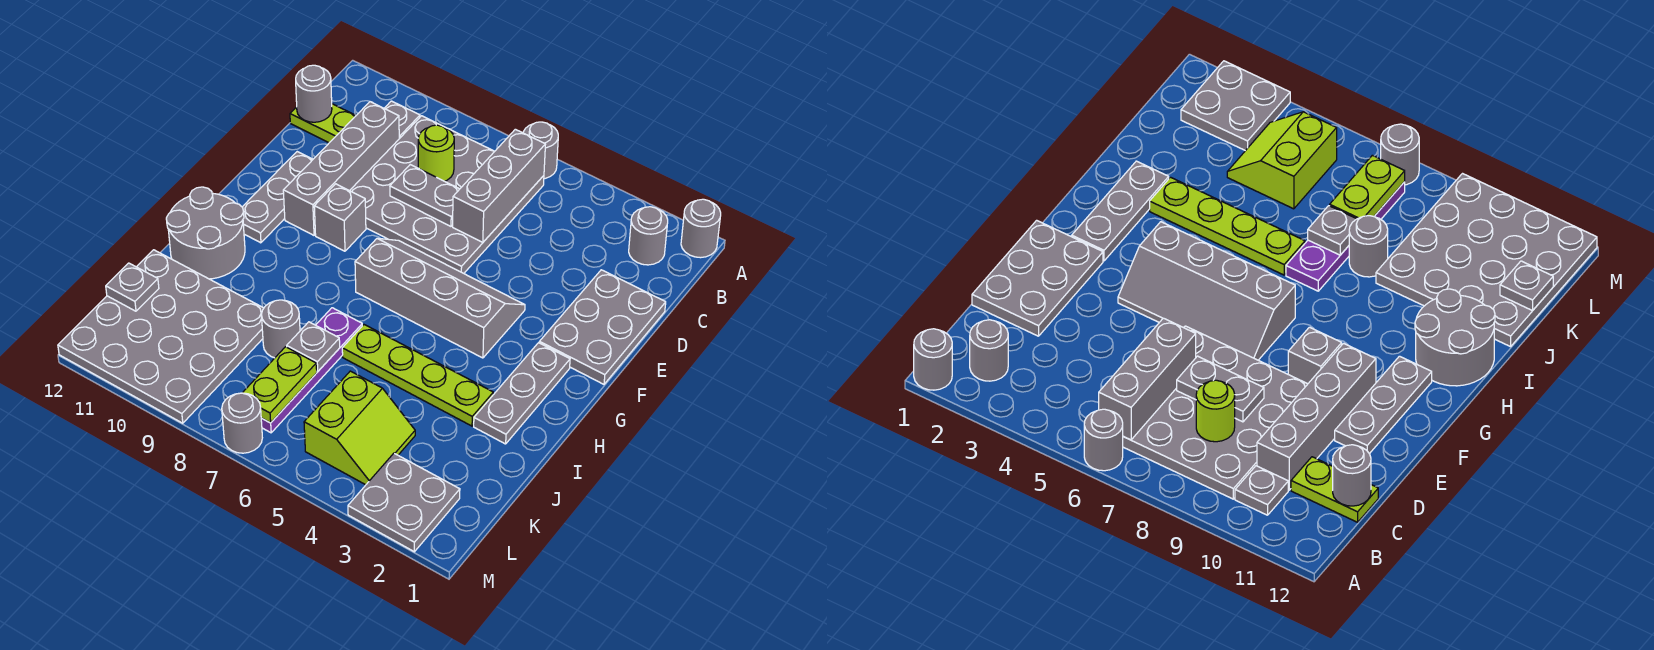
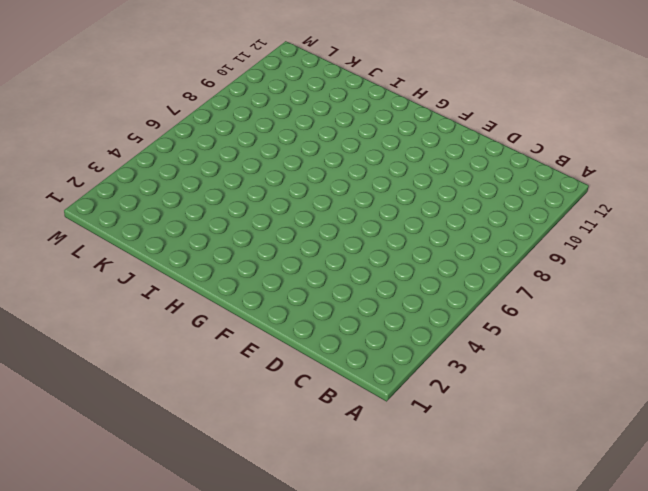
none -> grey round brick A1 level 1
none -> grey round brick A6 level 1
none -> grey round brick B2 level 1

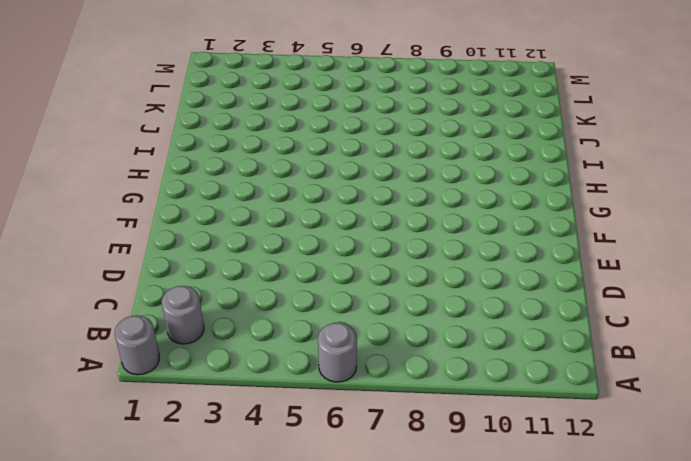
none -> grey plate B6:E9 level 1
none -> grey plate B10 level 1
none -> grey brick C10:F10 level 1

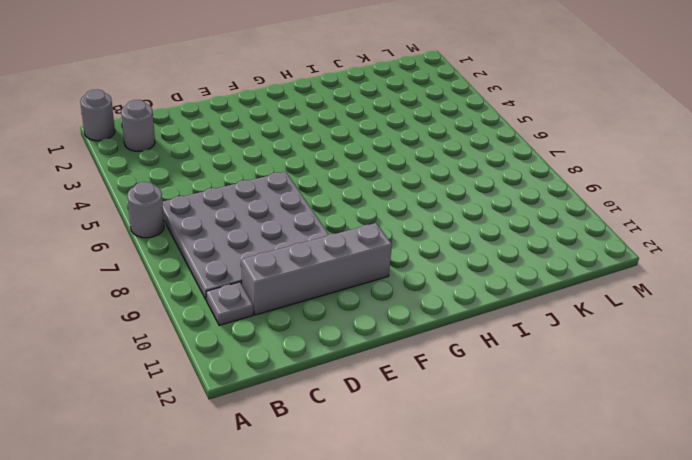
none -> lime plate C11:C12 level 1
none -> grey plate D1:F2 level 1
none -> grey plate E11:G11 level 1

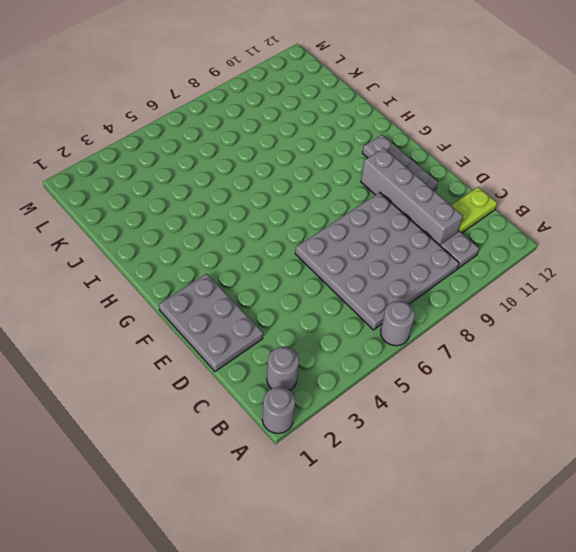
none -> grey slope F4:G7 level 1 top G
none -> grey brick F9 level 1
none -> grey plate G2:I2 level 1

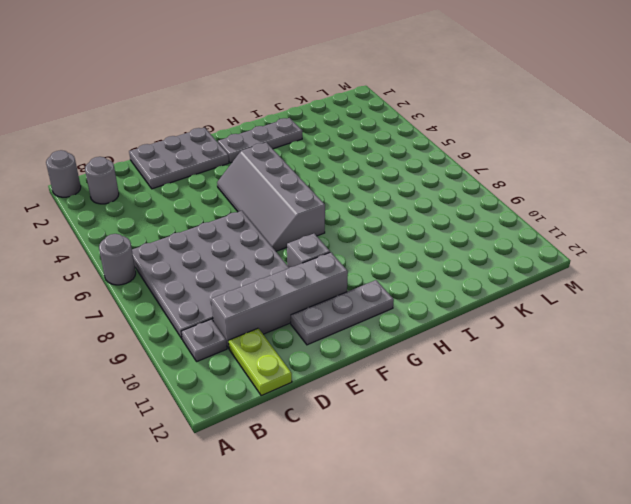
none -> grey round brick H11:I12 level 1
none -> lime plate I3:I6 level 1
none -> purple plate I7:L7 level 1

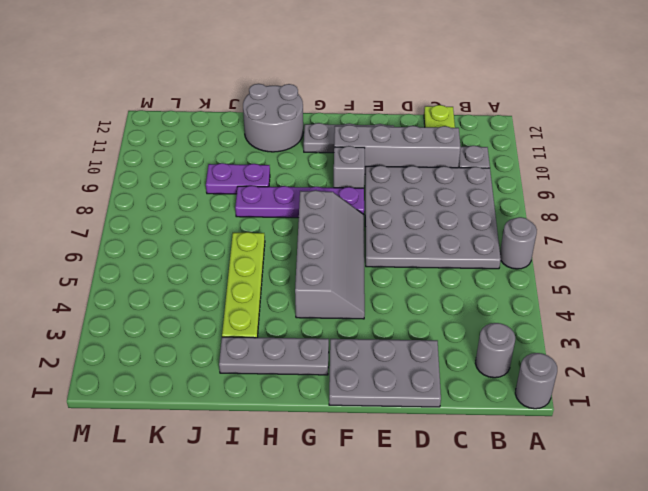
purple plate F8:I8 level 1 -> purple plate I7:L7 level 1
purple plate I9:J9 level 1 -> grey plate J9:M12 level 1
none -> grey round brick J8 level 1
none -> lime slope K4:L5 level 1 top 5
none -> grey plate L2:M3 level 1

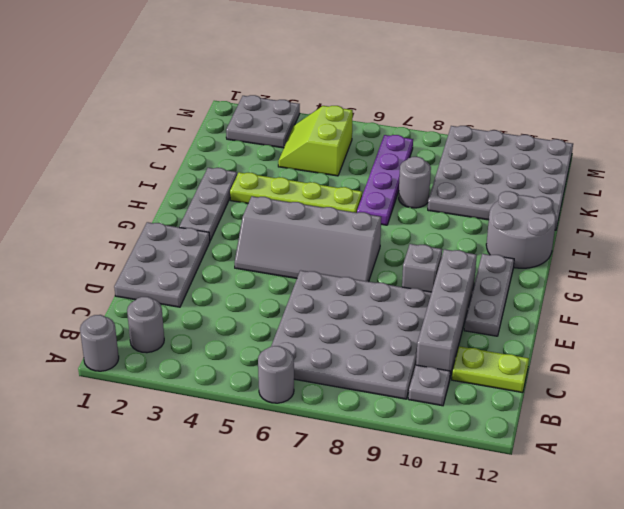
none -> grey round brick M7 level 1
none -> grey brick B6:D6 level 2
none -> lime round brick C8 level 2

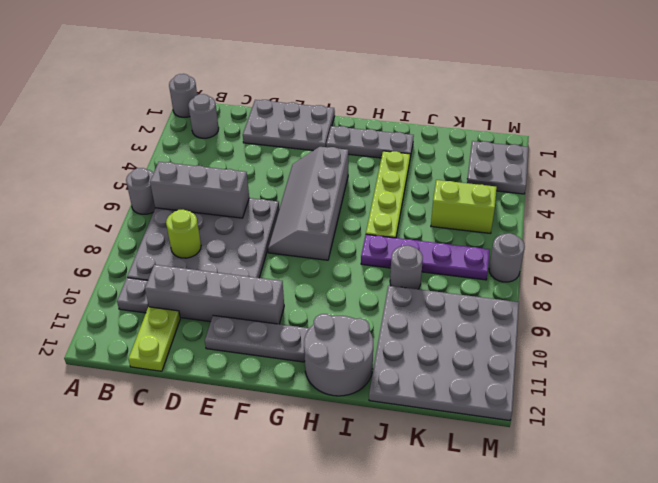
none -> grey brick F9 level 1
none -> grey round brick C12 level 2
none -> grey plate D7:D8 level 2

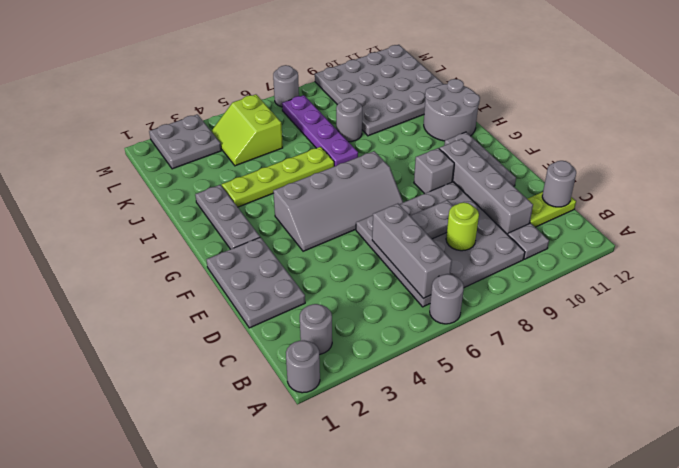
none -> grey plate J7 level 2
none -> lime plate K7:L7 level 2
none -> grey plate K12 level 2

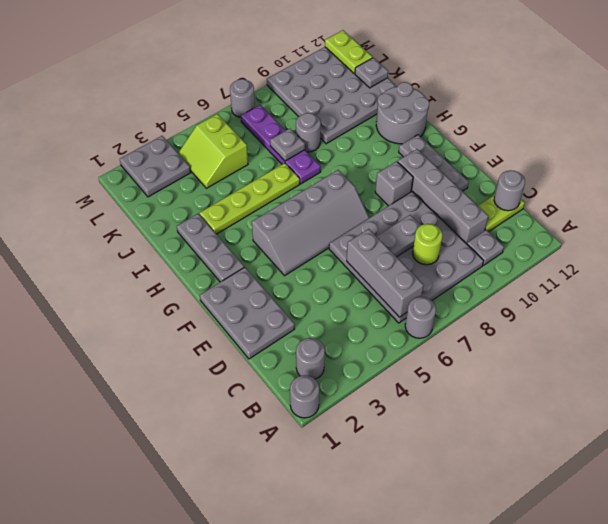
lime plate L12:M12 level 2 -> lime plate K7:L7 level 2

